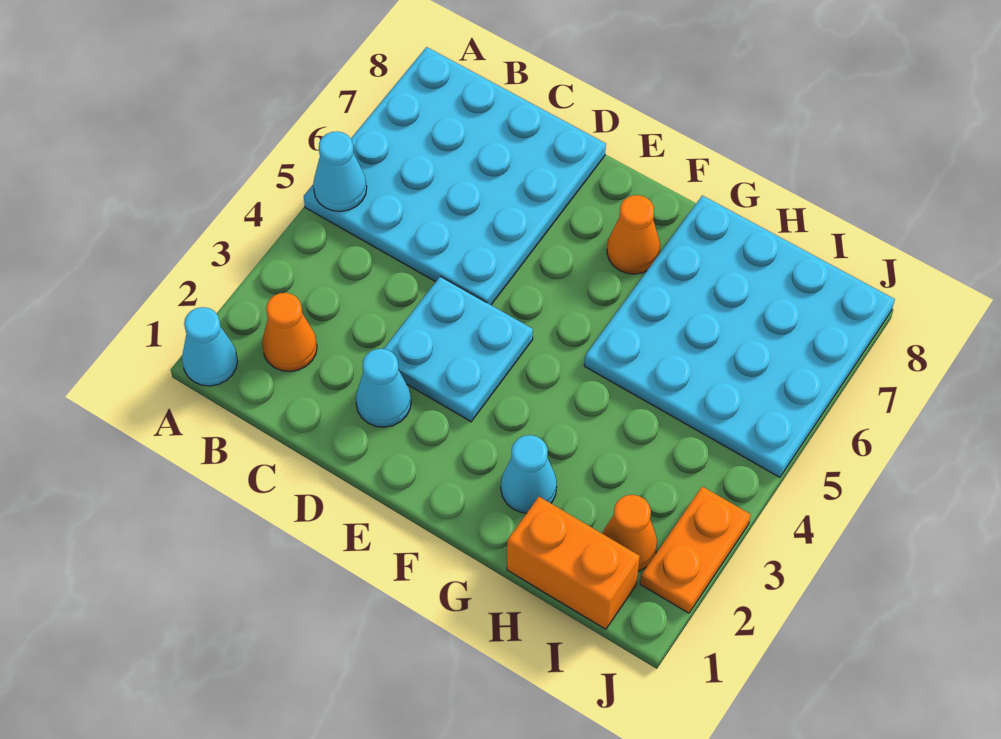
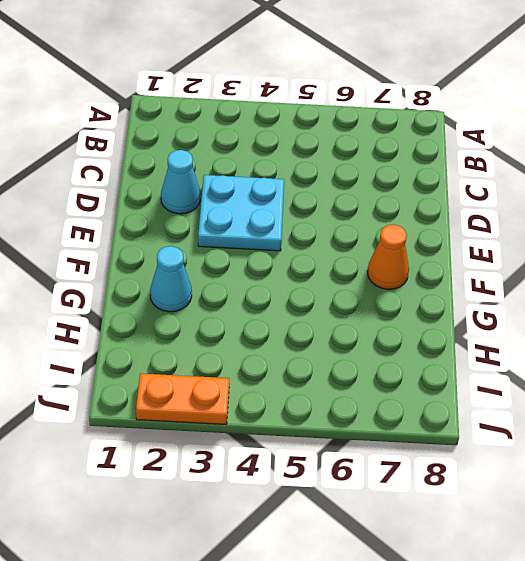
none -> cyan cone A1 level 1
none -> cyan plate A5:D8 level 1
none -> orange cone B2 level 1

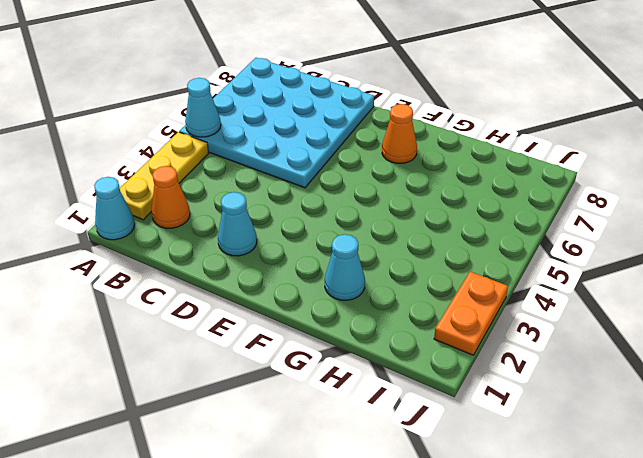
yellow plate A2:A4 level 1 -> none
none -> cyan plate D3:E4 level 1
none -> cyan plate G5:J8 level 1
none -> orange brick H1:I1 level 1

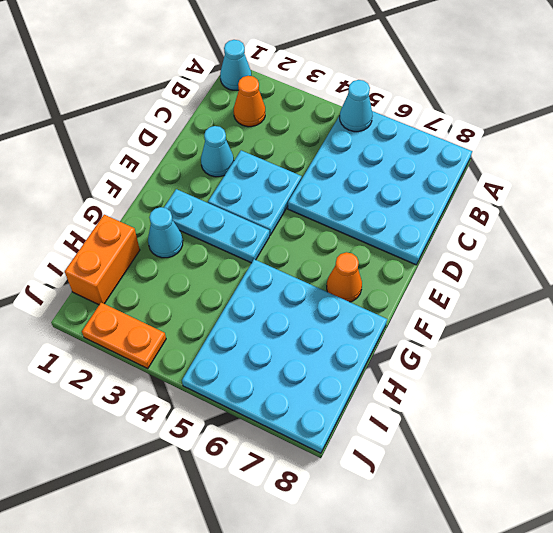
cyan plate F2:F4 level 1 -> none
none -> orange cone I2 level 1

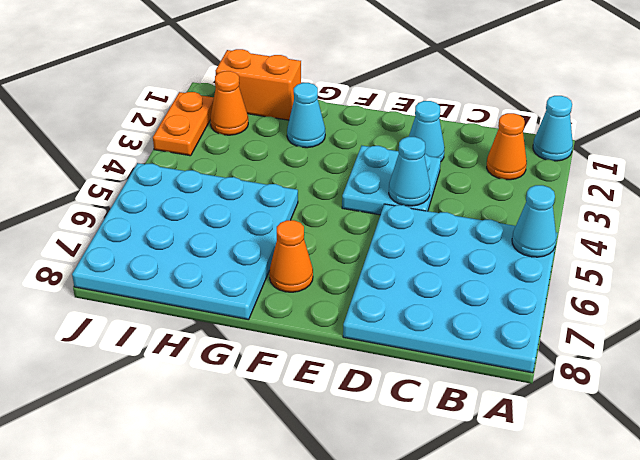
cyan cone D4 level 2 -> none

